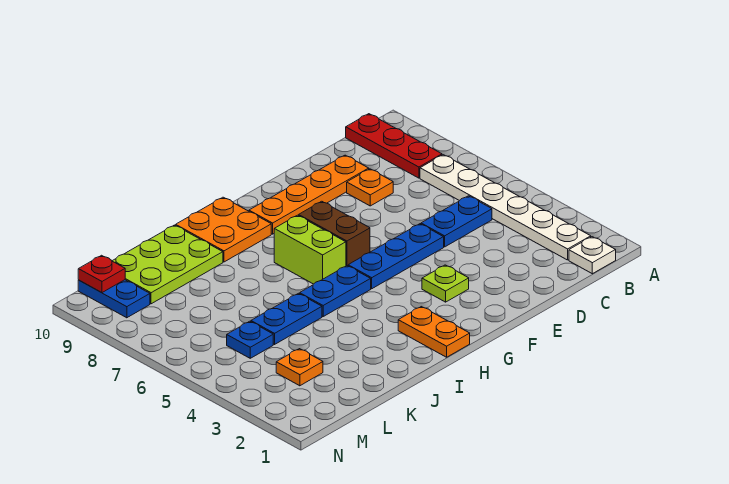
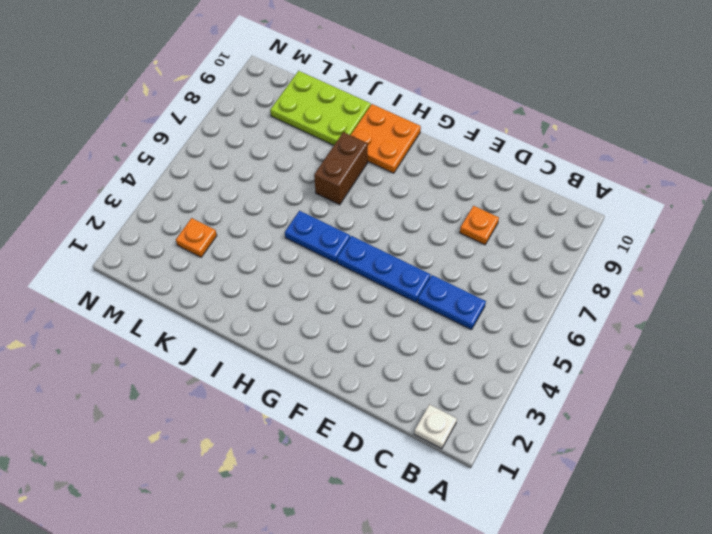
brown brick I7:I8 level 1 -> brown brick G6:G7 level 1
none -> white plate B2:B7 level 1
none -> red plate B8:B10 level 1
none -> orange plate D9:G9 level 1

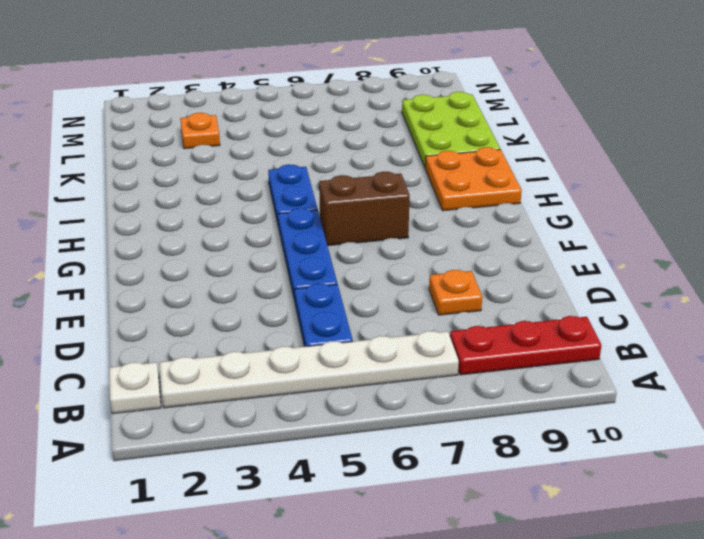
none -> orange plate D9:G9 level 1
none -> lime plate F3 level 1
none -> orange plate H1:H2 level 1

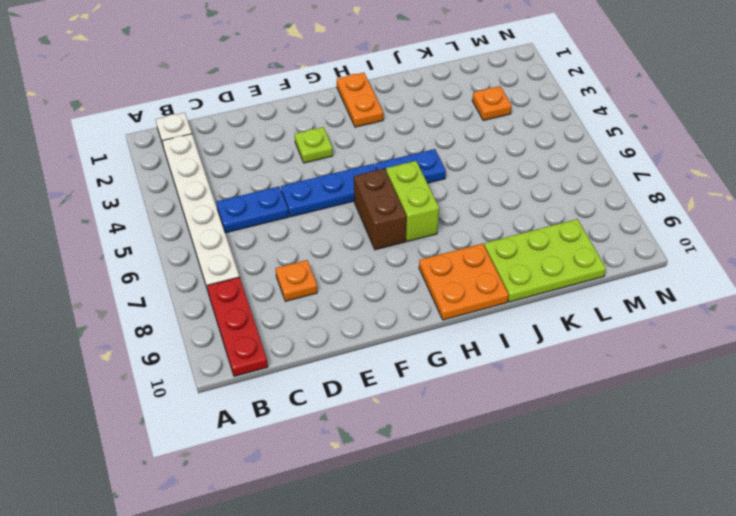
none -> orange plate D9:G9 level 1
none -> blue plate J5:K5 level 1
none -> blue plate L5 level 1

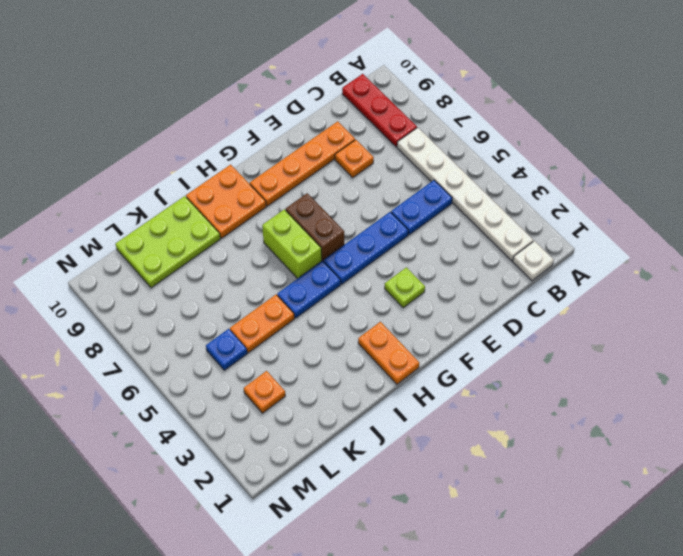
orange plate J5:K5 level 1 -> blue plate J5:K5 level 1
none -> blue plate M9:M10 level 1
none -> red plate M10 level 2

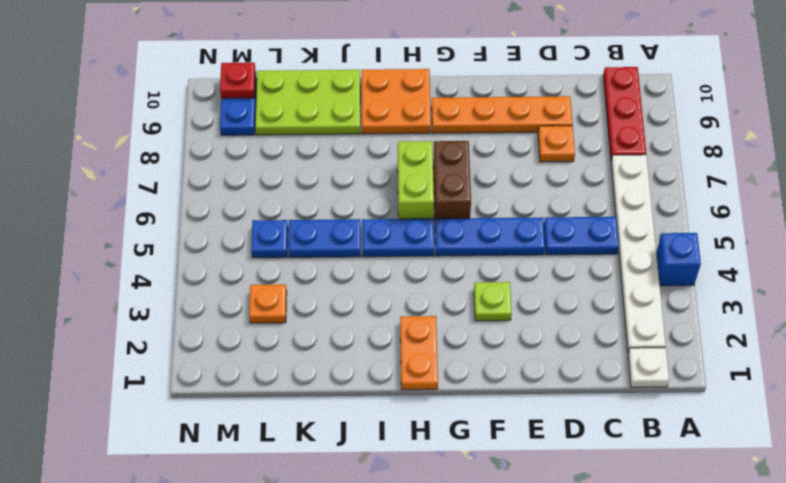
blue brick A4 level 1 -> none

